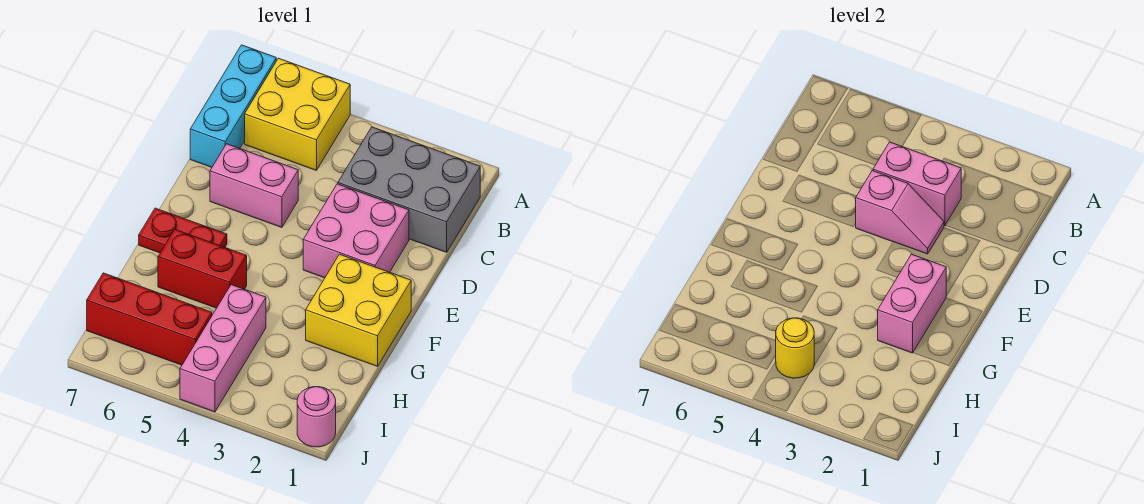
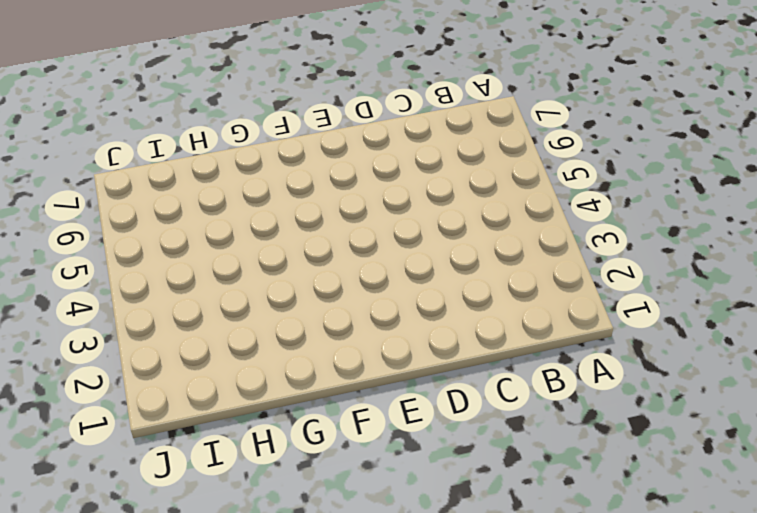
none -> yellow brick A5:B6 level 1
none -> cyan brick A7:C7 level 1
none -> grey brick B1:C3 level 1

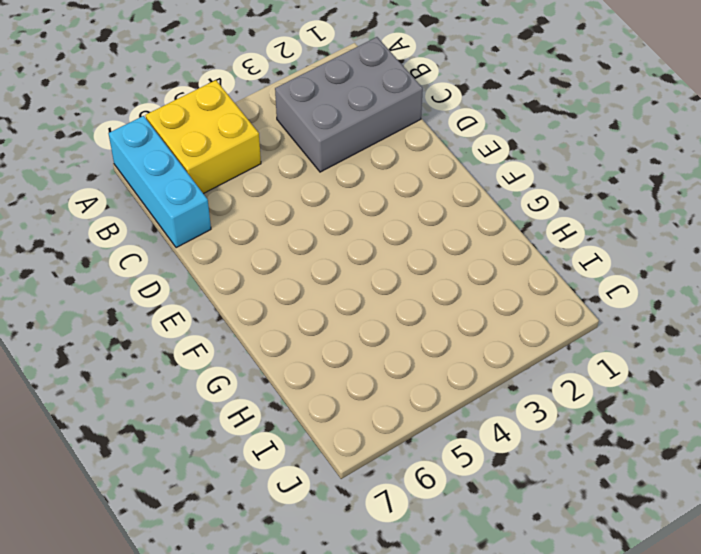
none -> pink brick D2:E3 level 1
none -> pink brick D5:D6 level 1
none -> yellow brick F1:G2 level 1

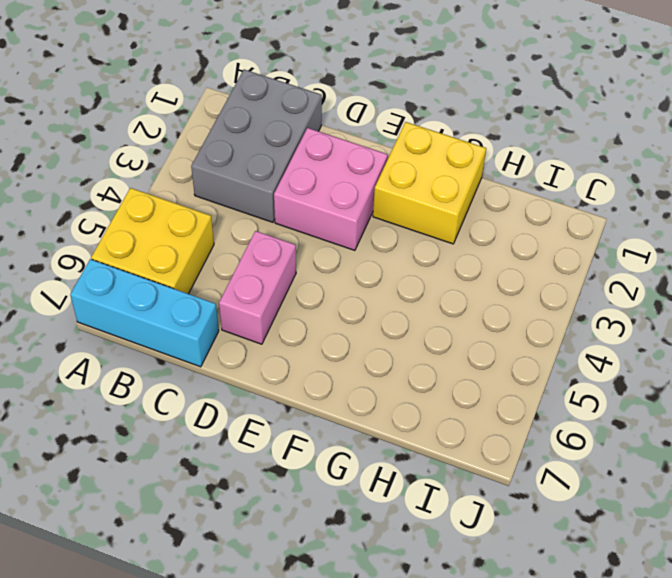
none -> red plate F6:F7 level 1
none -> red brick G5:G6 level 1
none -> pink brick H4:J4 level 1

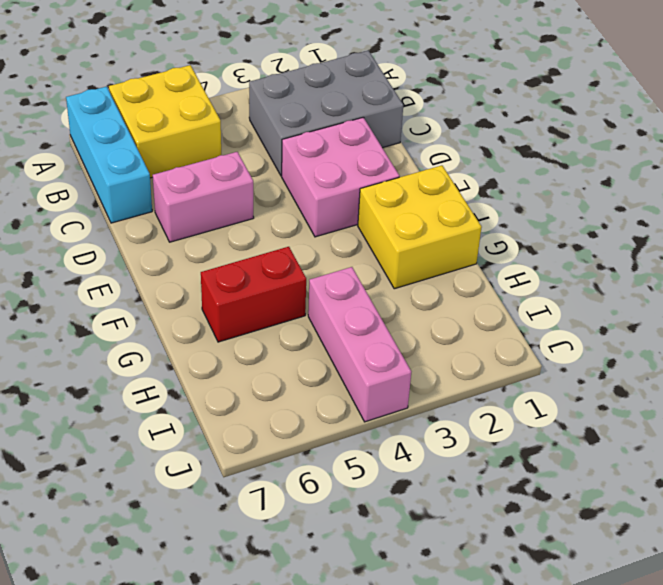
none -> red plate F6:F7 level 1
none -> red brick I5:I7 level 1
none -> pink round brick J1 level 1

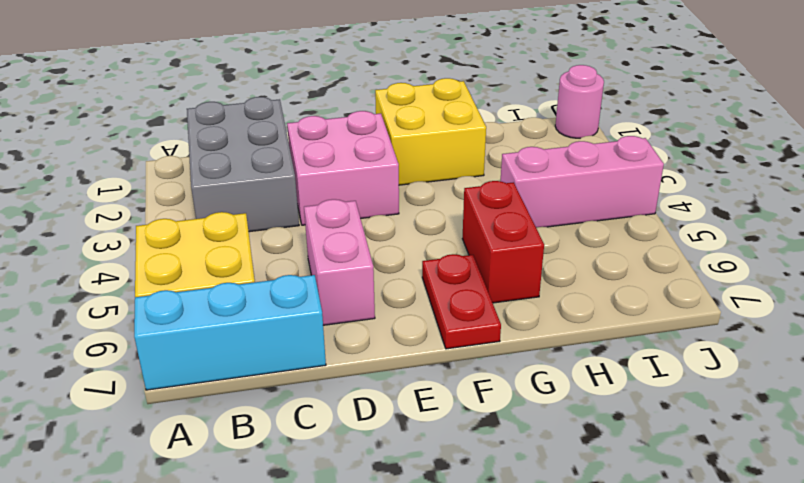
none -> red brick I5:I7 level 1
none -> pink brick C3:C4 level 2
none -> pink slope D3:D4 level 2 top 4

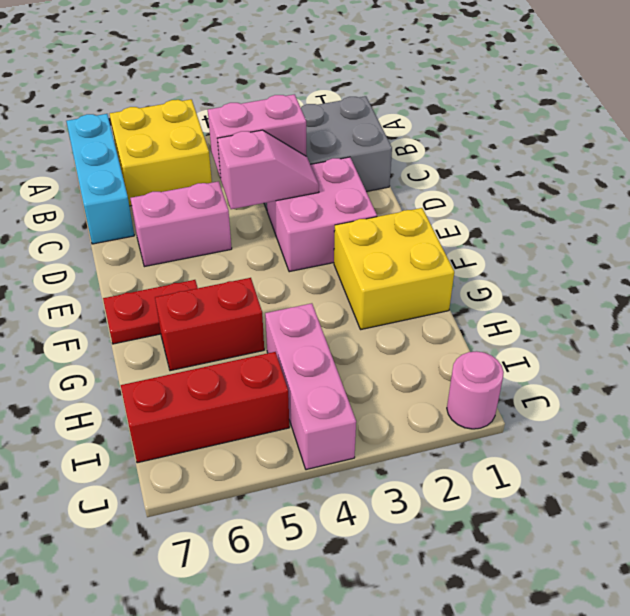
none -> pink brick F2:G2 level 2
none -> yellow round brick I4 level 2

